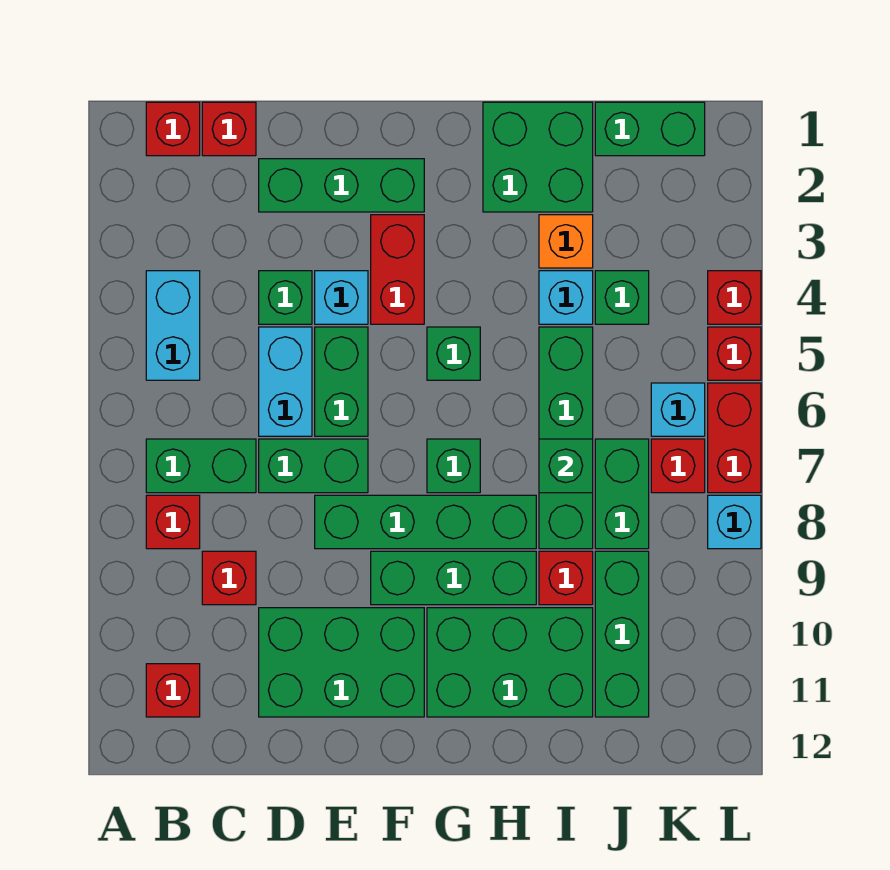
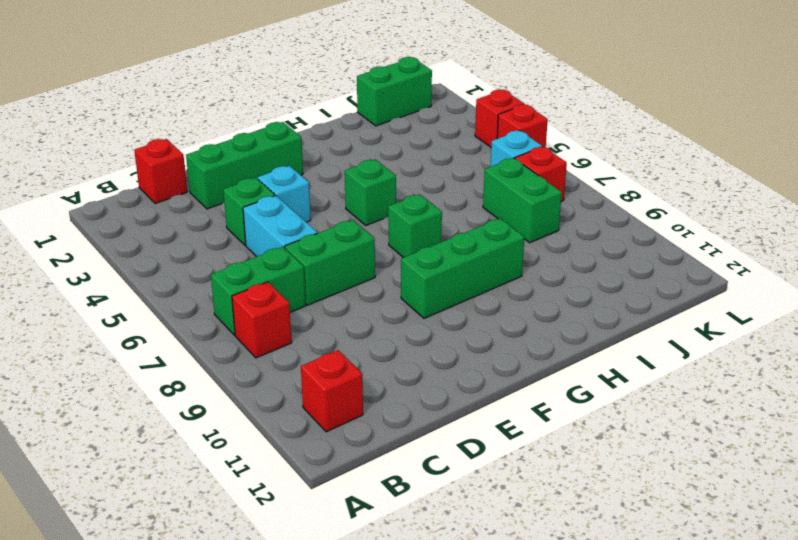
none -> red brick B1 level 1
none -> cyan brick B4:B5 level 1
none -> red brick C9 level 1
none -> green brick D10:F11 level 1

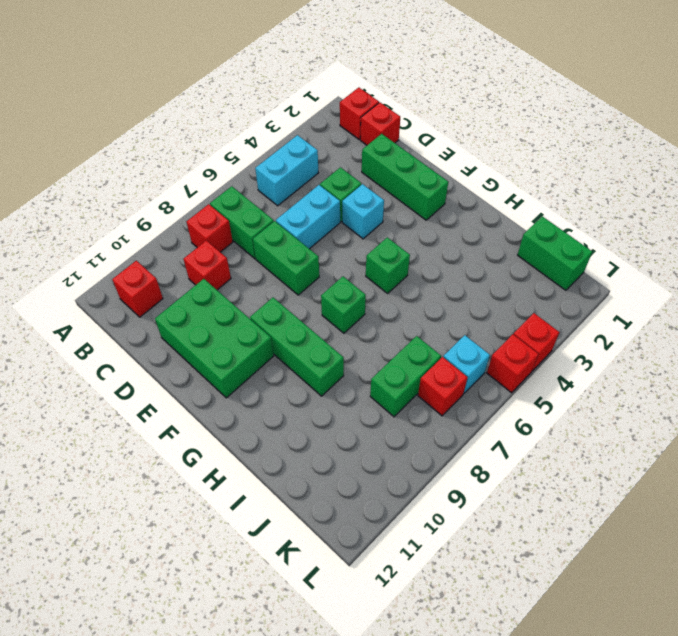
none -> green brick E5:E6 level 1
none -> green brick E8:H8 level 1
none -> red brick F3:F4 level 1
none -> green brick G10:I11 level 1

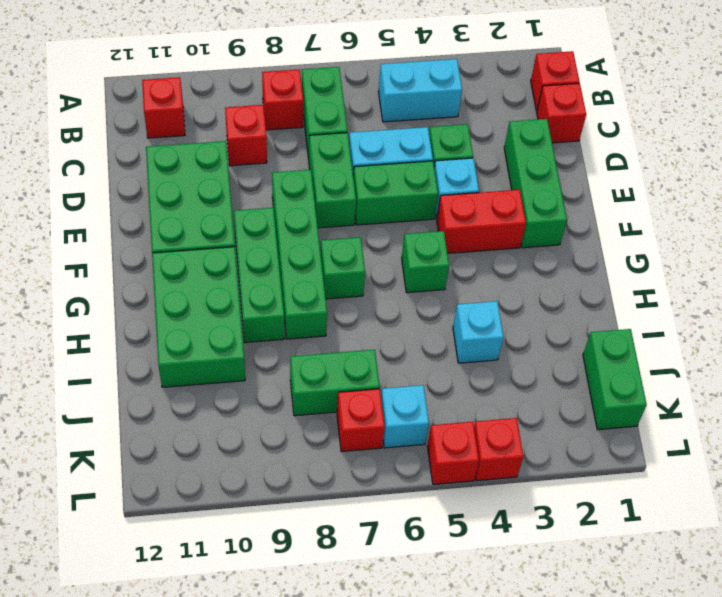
none -> green brick H1:I2 level 1
none -> orange brick I3 level 1
none -> green brick I5:I8 level 1
none -> red brick I9 level 1

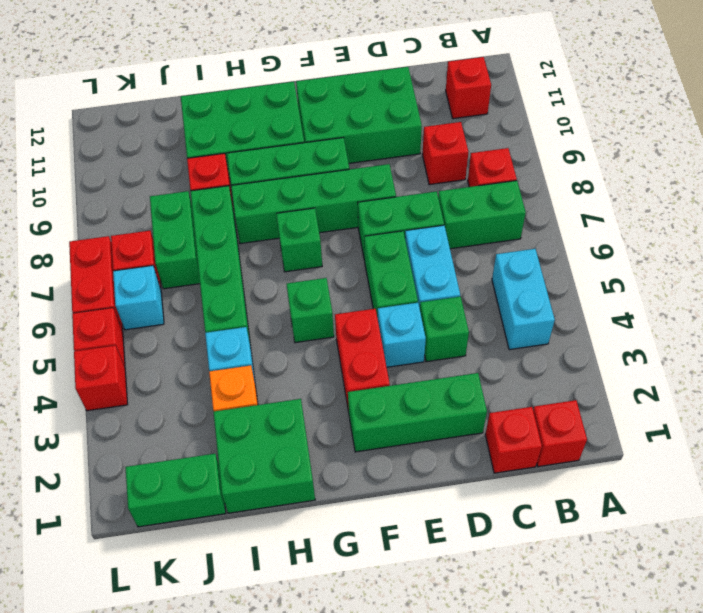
none -> green brick J4 level 1
none -> green brick J9:J11 level 1
none -> cyan brick L8 level 1
none -> green brick I7 level 2

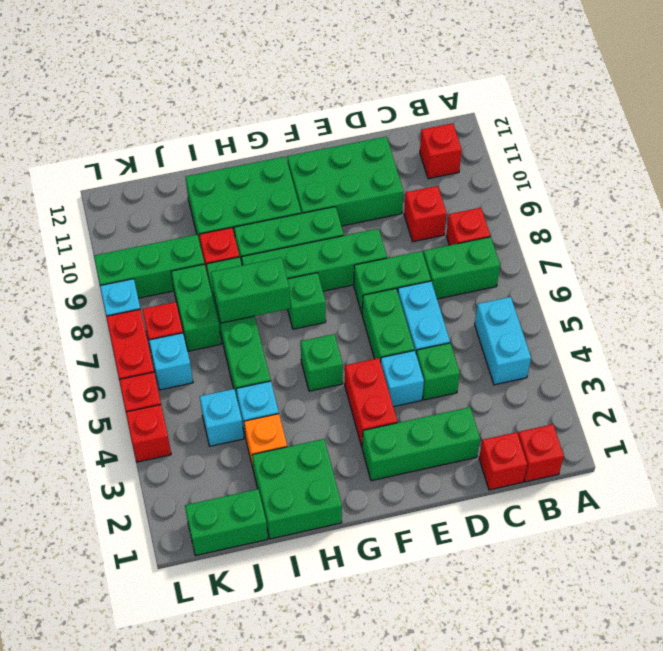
green brick H7:I7 level 2 -> green brick I7 level 2
cyan brick J4 level 1 -> green brick J4 level 1
green brick J9:L9 level 1 -> green brick J9:J11 level 1

